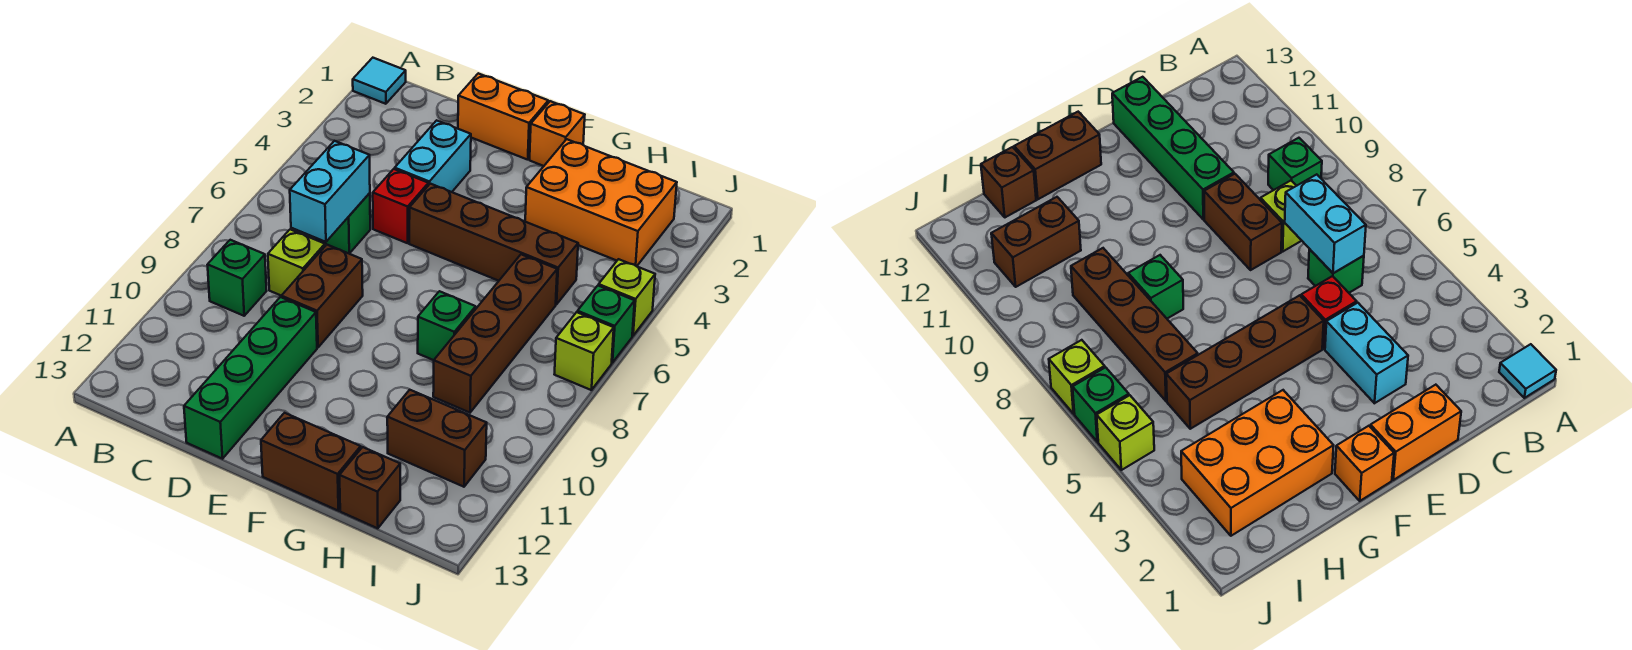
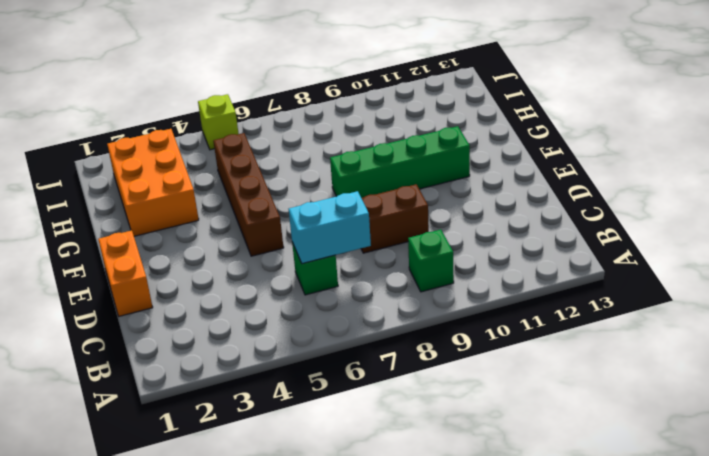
green brick F8:F11 level 1 -> green brick D10:D13 level 1
none -> cyan tile A1 level 1
none -> lime brick C8 level 1
none -> cyan brick D3:D4 level 1

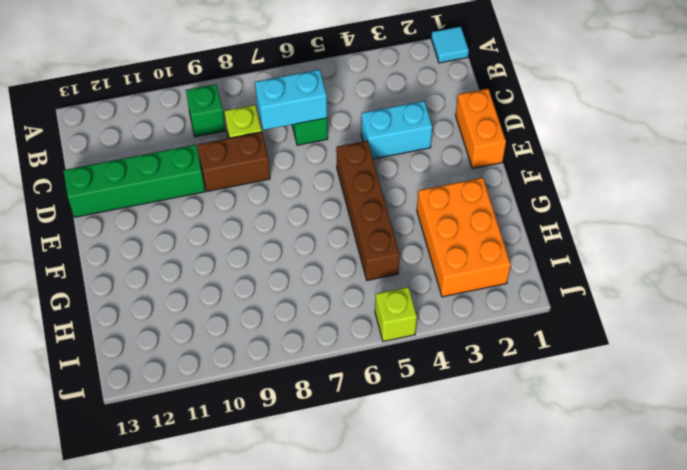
none -> red brick D5 level 1
none -> orange brick F1 level 1
none -> brown brick F13:G13 level 1

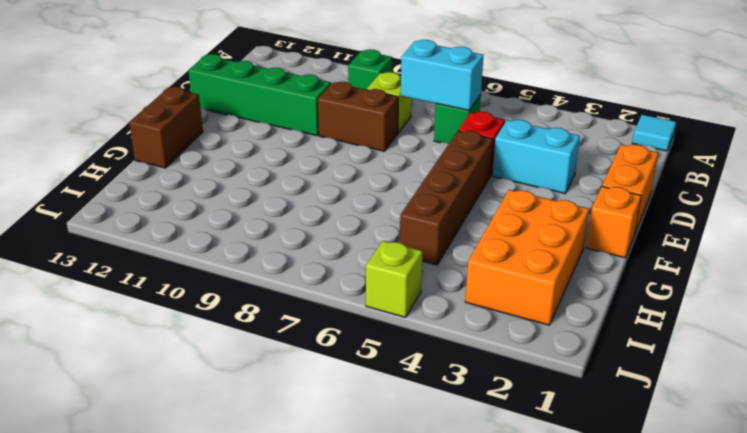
none -> green brick G8 level 1
none -> brown brick H6:H9 level 1
none -> brown brick H11:I11 level 1

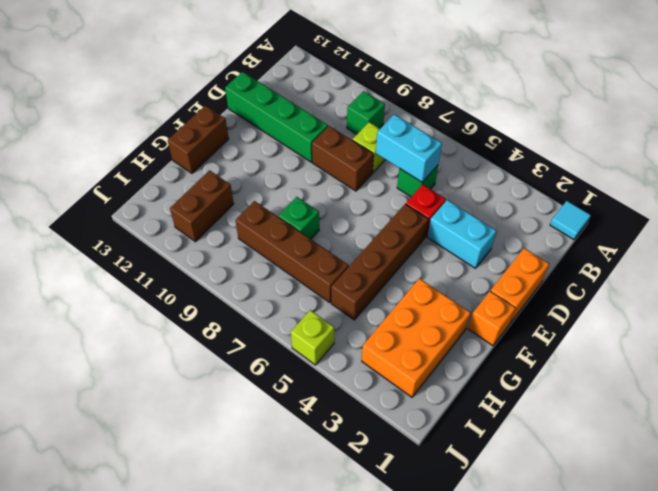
none -> brown brick H13 level 1
none -> green brick J6 level 1
none -> lime brick J7 level 1

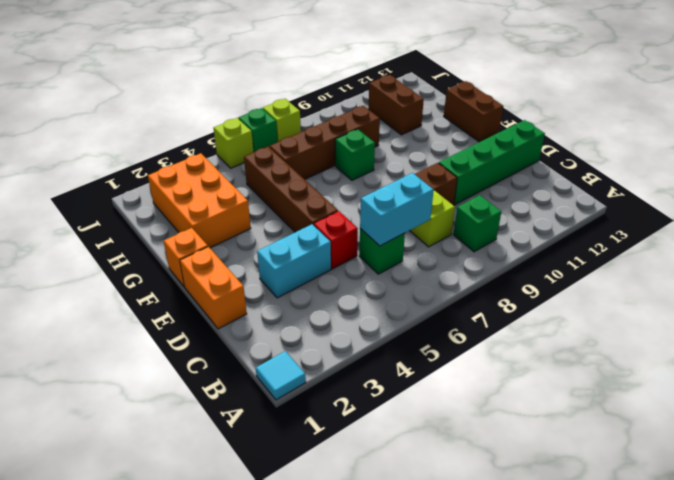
none -> brown brick H13 level 1

